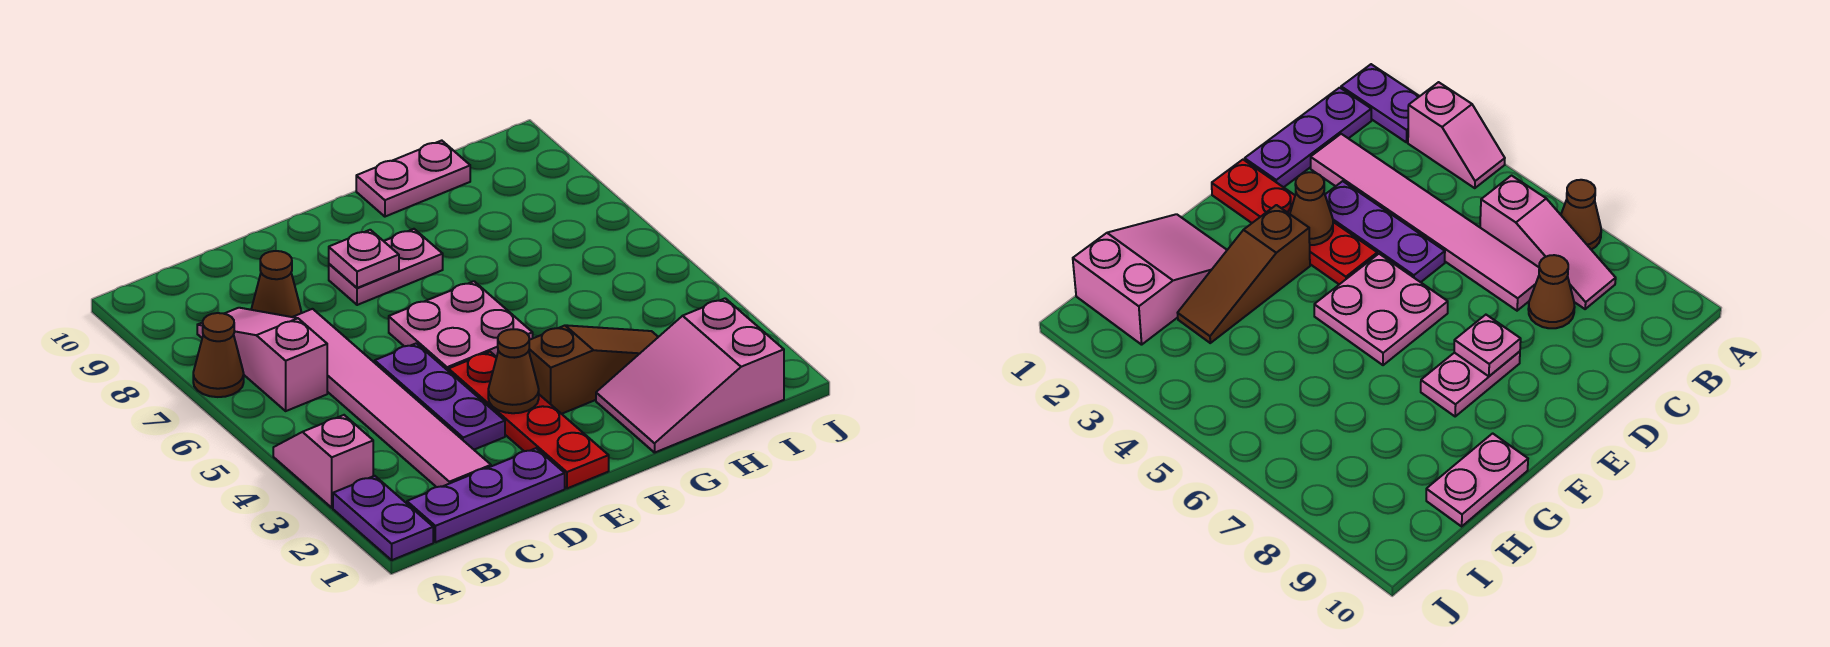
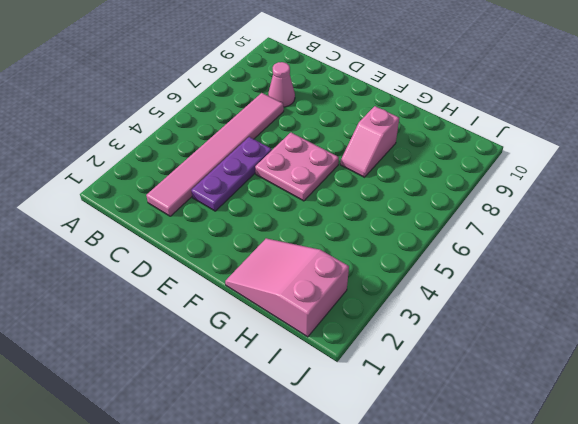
pink cone C8 level 1 -> brown cone C8 level 1
pink slope G7:G8 level 1 top 8 -> pink slope A3:A4 level 1 top 3
none -> purple plate A1:A2 level 1
none -> brown cone A7 level 1
none -> purple plate B1:D1 level 1

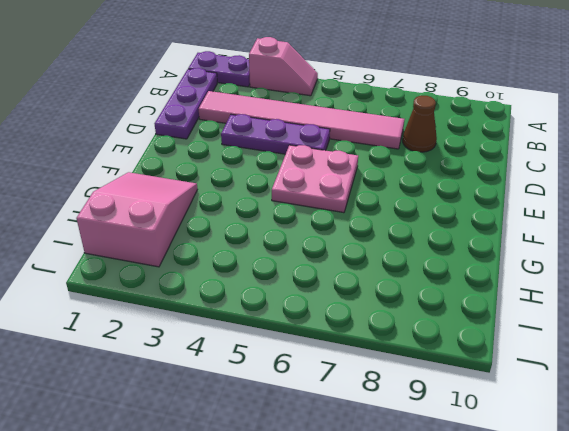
none -> brown cone A7 level 1
none -> pink slope B6:B8 level 1 top 6
none -> red plate E1:E4 level 1

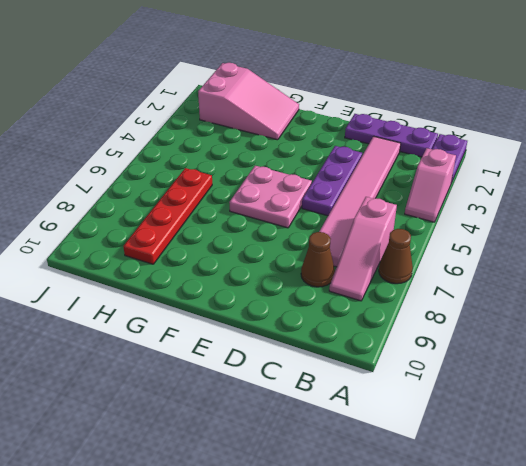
red plate H6:H9 level 1 -> red plate E1:E4 level 1
none -> pink plate E8:F8 level 1
none -> brown slope F3:H3 level 1 top F
none -> pink plate G10:H10 level 1

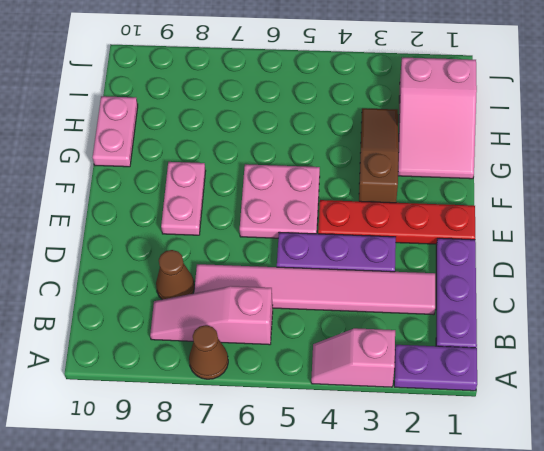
none -> brown cone E3 level 2
none -> pink plate E8 level 2

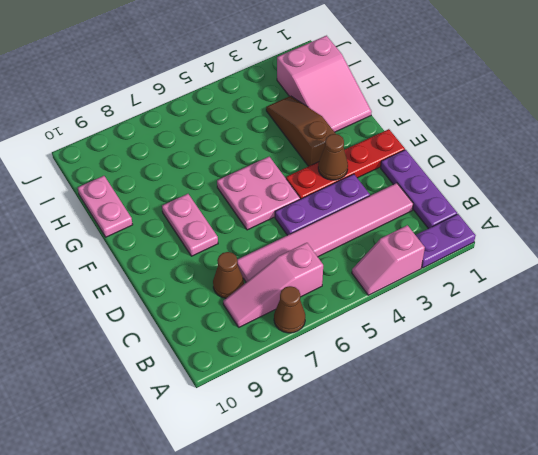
none -> pink plate E8 level 2

